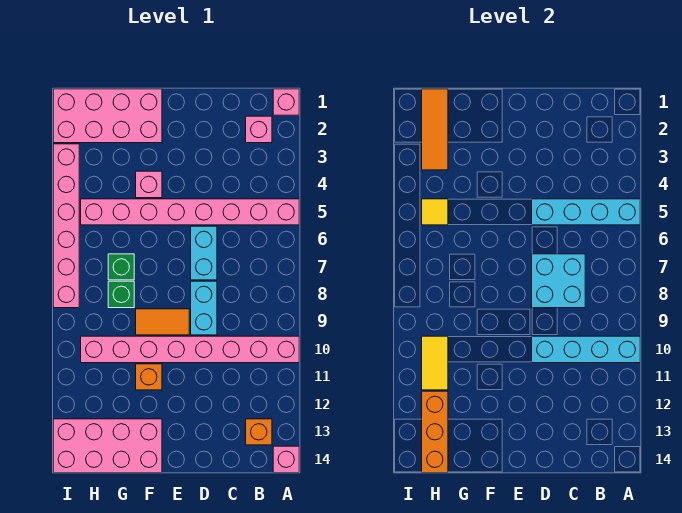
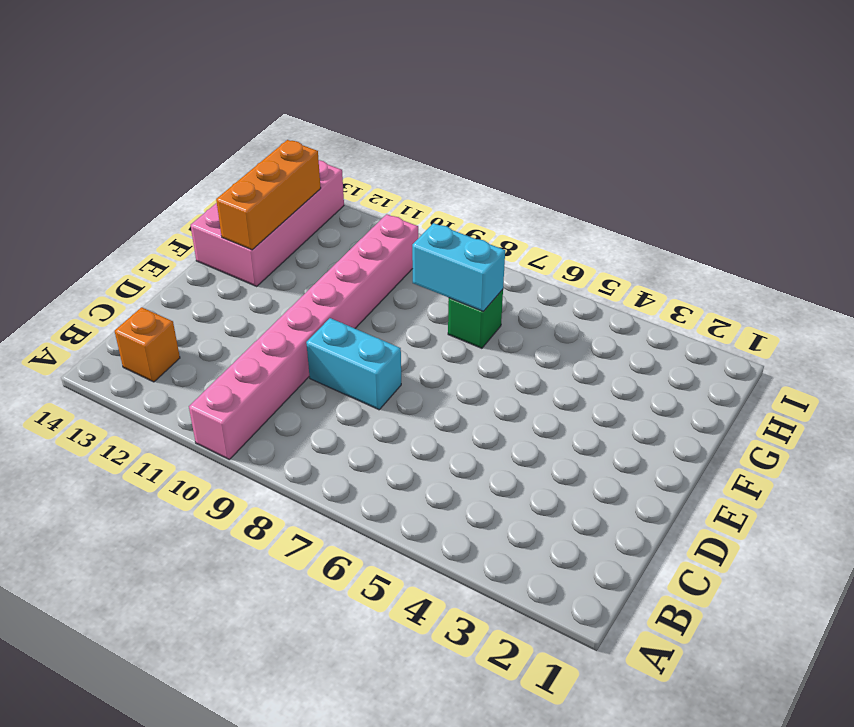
orange brick F13:H13 level 2 -> orange brick H12:H14 level 2
cyan brick G7:G8 level 2 -> cyan brick D6:D7 level 1
none -> pink brick A1 level 1
none -> pink brick A5:H5 level 1
none -> pink brick A14 level 1

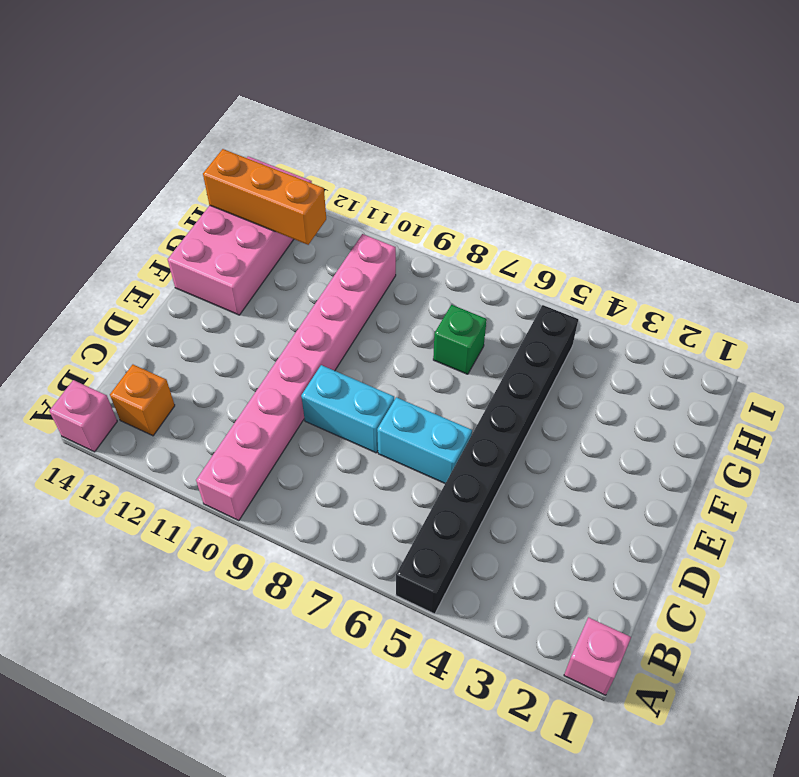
black brick A5:H5 level 1 -> pink brick A5:H5 level 1
none -> pink brick B2 level 1
none -> orange tile E9:F9 level 1
none -> pink brick F1:I2 level 1

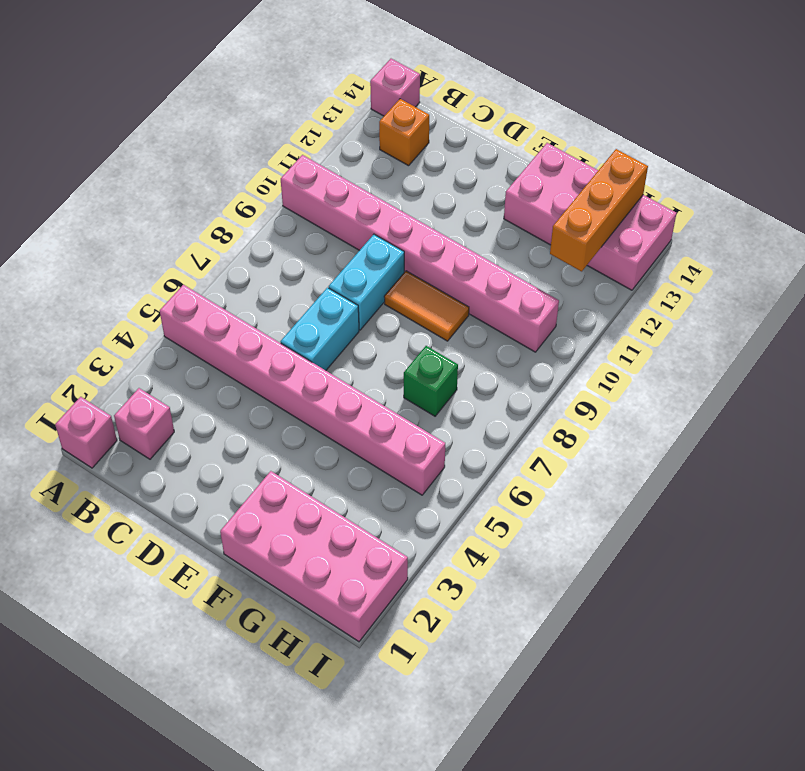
none -> pink brick F4 level 1
none -> orange brick F11 level 1
none -> green brick G8 level 1

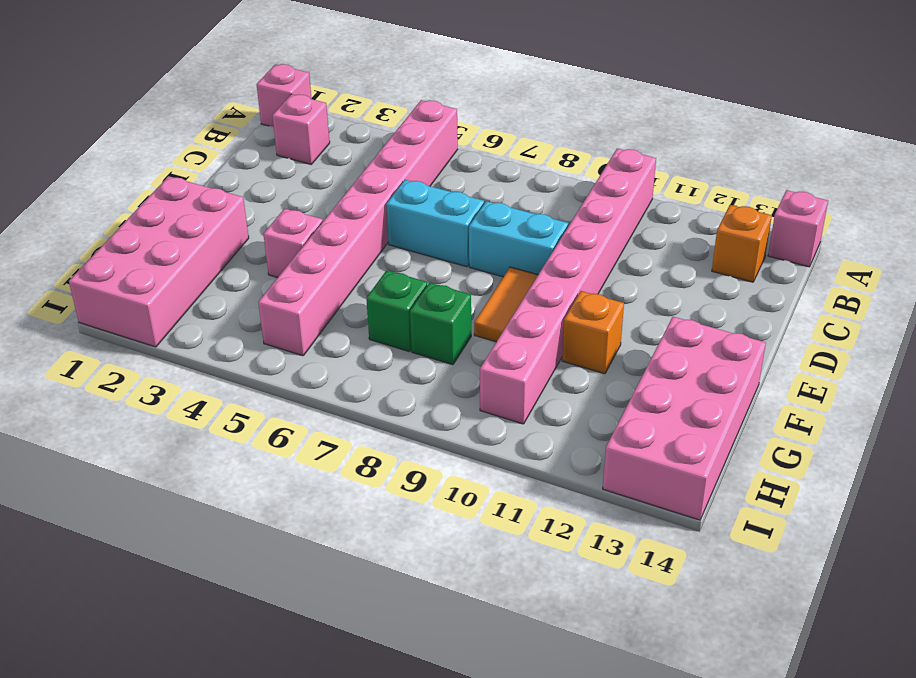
none -> pink brick I3:I8 level 1
none -> cyan brick A5:D5 level 2
none -> cyan brick A10:D10 level 2

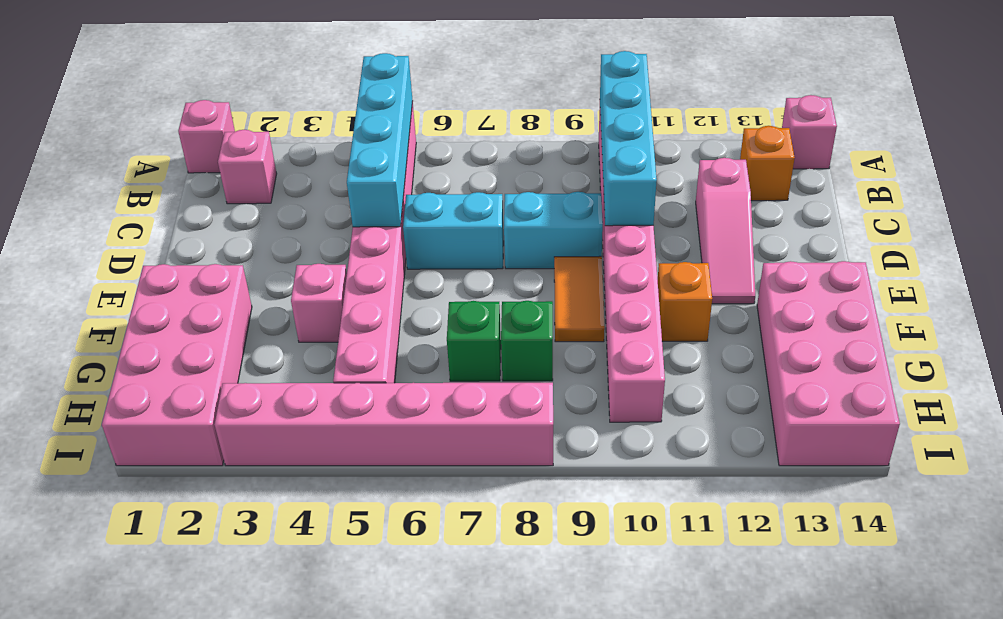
pink slope C12:E12 level 1 top C -> none
none -> cyan brick C7:D8 level 2
none -> orange tile H1:H3 level 2
none -> yellow tile H5 level 2

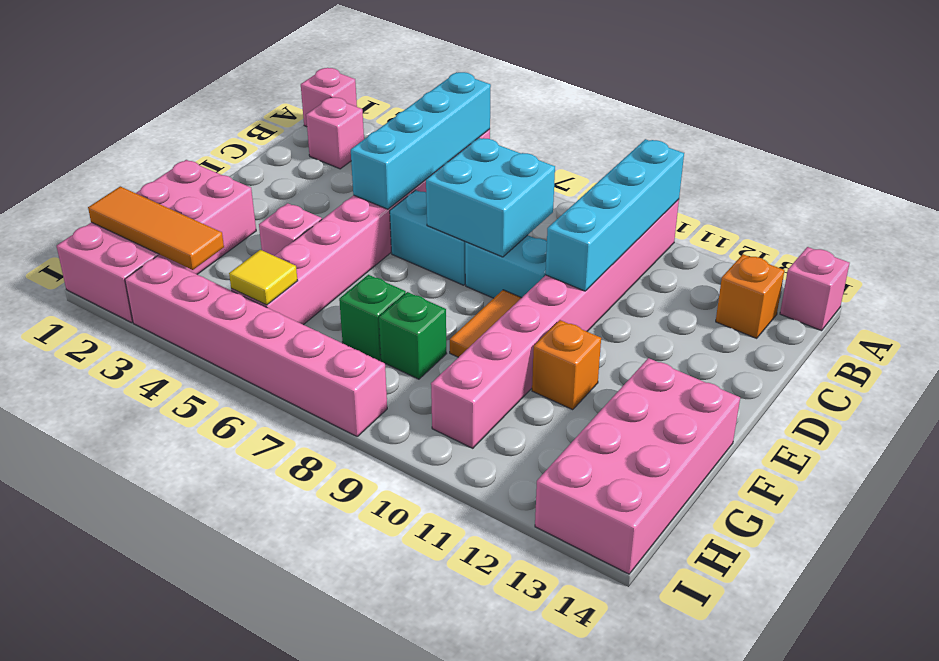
none -> yellow tile H10:H11 level 2
none -> orange brick H12:H14 level 2

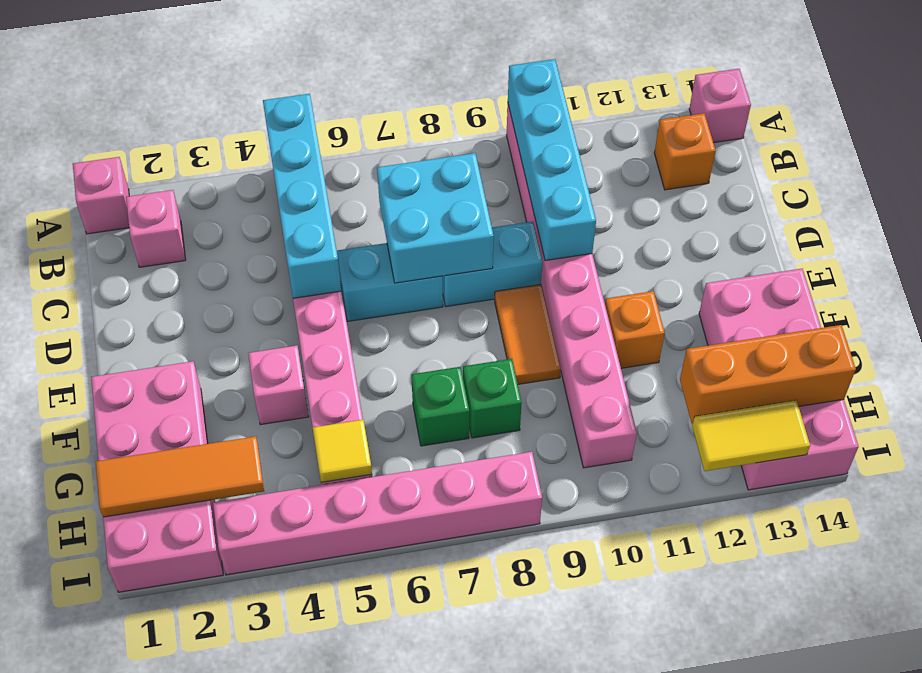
yellow tile I12:I13 level 2 -> yellow tile H10:H11 level 2

